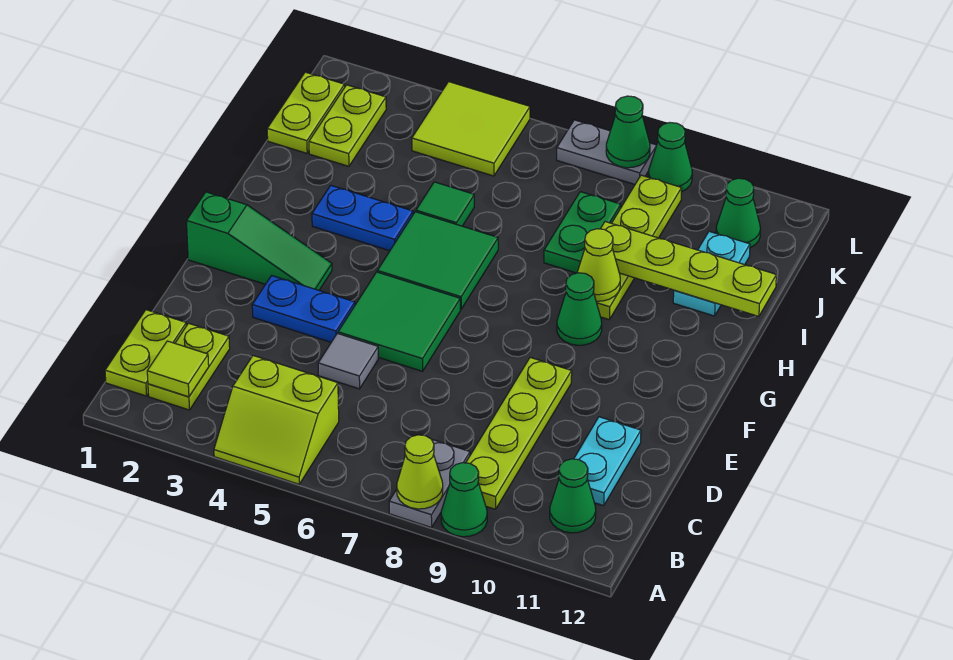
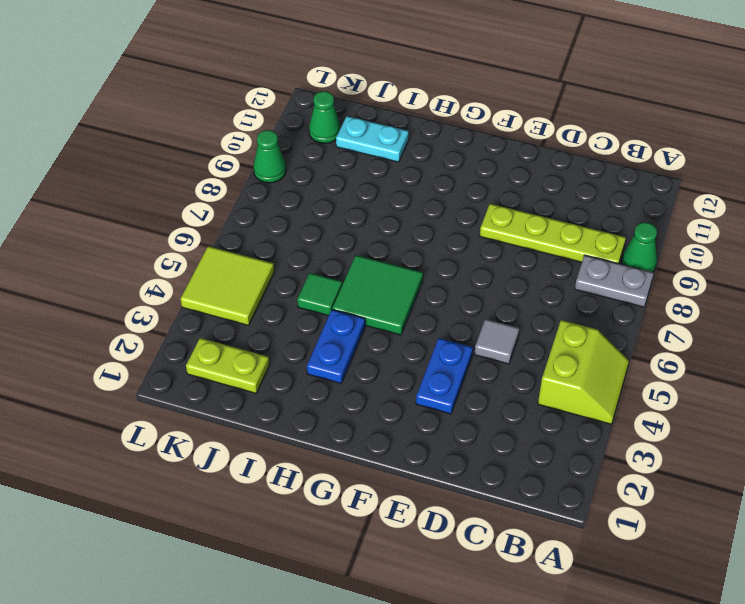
none -> lime plate B1:C1 level 1
none -> lime plate B2:C2 level 1
none -> green cone B11 level 1
none -> cyan plate C11:D11 level 1

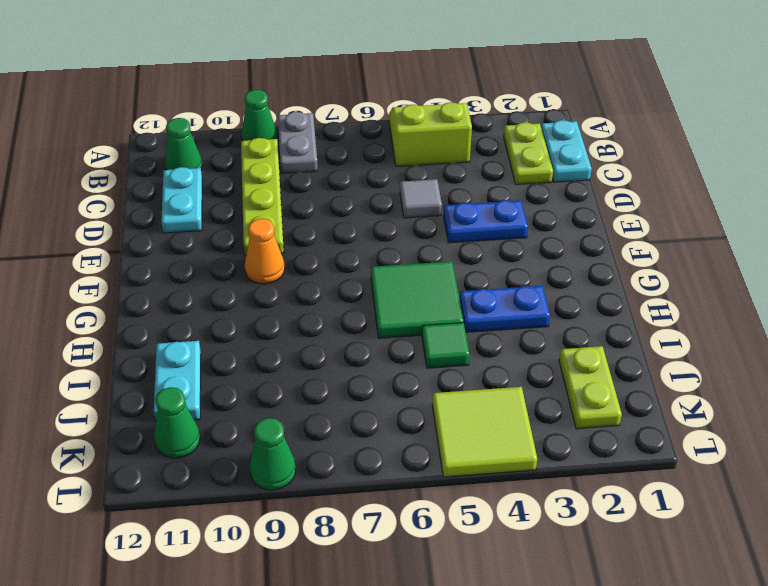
cyan plate B1:C1 level 1 -> lime plate B1:C1 level 1
orange cone F9 level 1 -> none
none -> green tile E5:F6 level 1
none -> green slope F1:F3 level 1 top 1
none -> green cone G9 level 1
none -> lime plate H9:K9 level 1

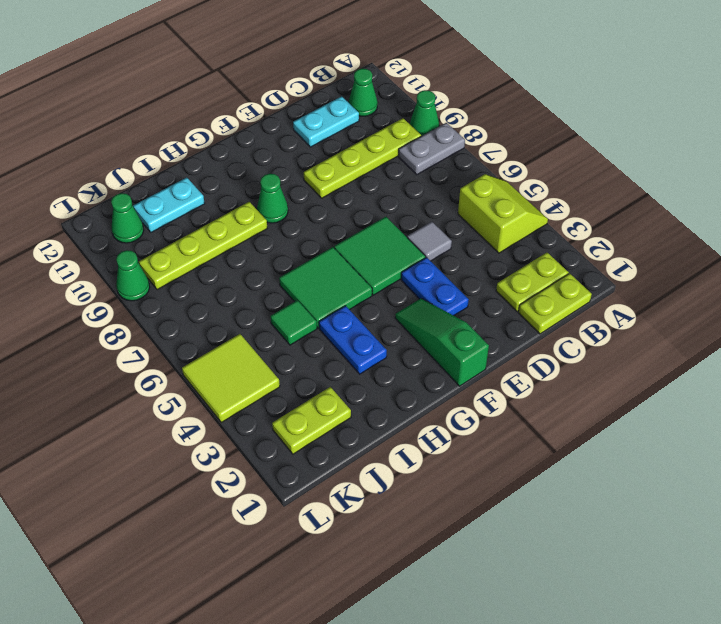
none -> green plate I8:J8 level 1
none -> lime plate J1:K1 level 1
none -> grey plate L7:L8 level 1
none -> lime cone A8 level 2

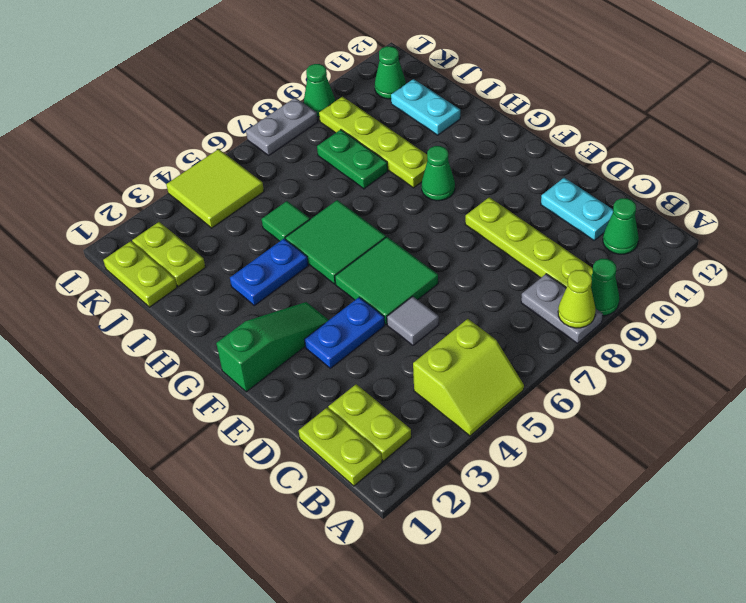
none -> lime tile B2 level 2
none -> lime cone H9 level 2
none -> lime plate I9:I12 level 2
none -> green cone L8 level 2

